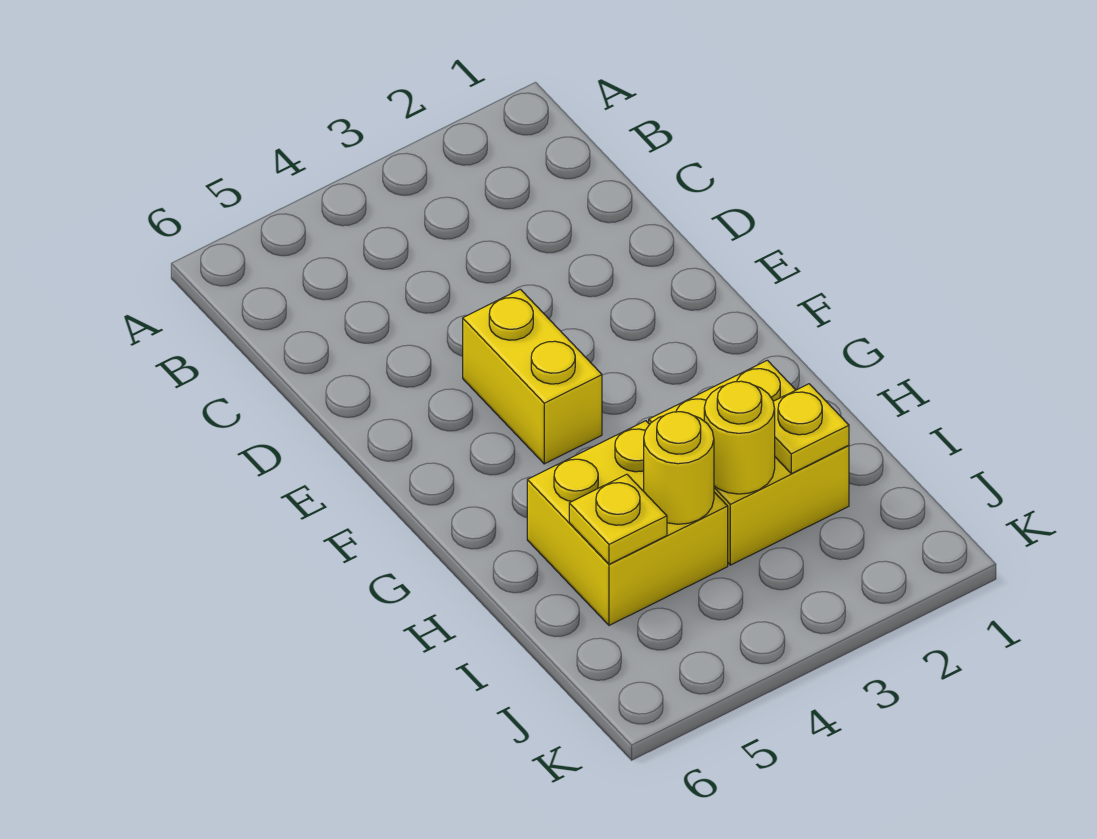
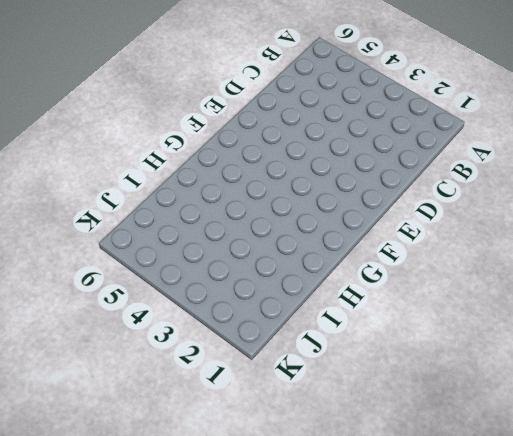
none -> yellow brick E4:F4 level 1
none -> yellow brick H2:I3 level 1

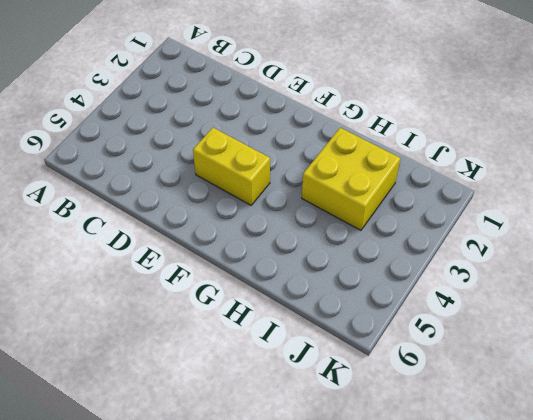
none -> yellow brick H4:I5 level 1
none -> yellow plate I2 level 2

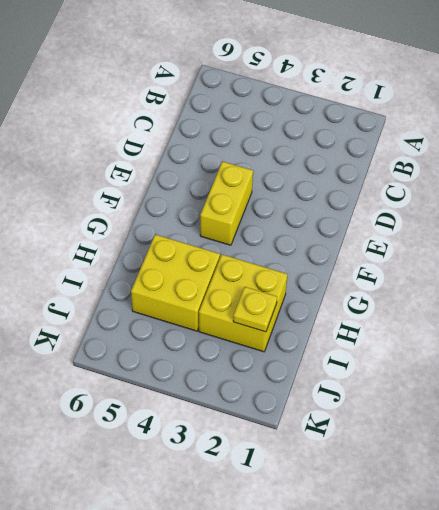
none -> yellow round brick I3 level 2
none -> yellow round brick I4 level 2

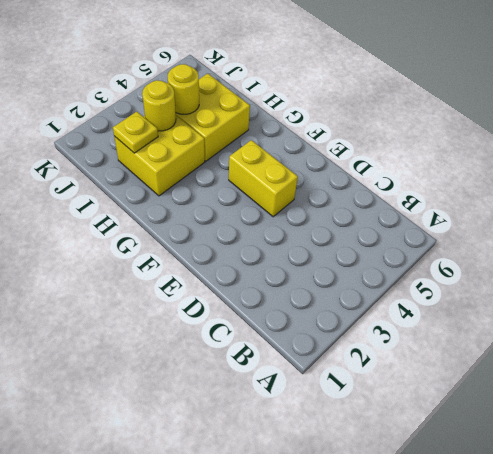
none -> yellow plate I5 level 2

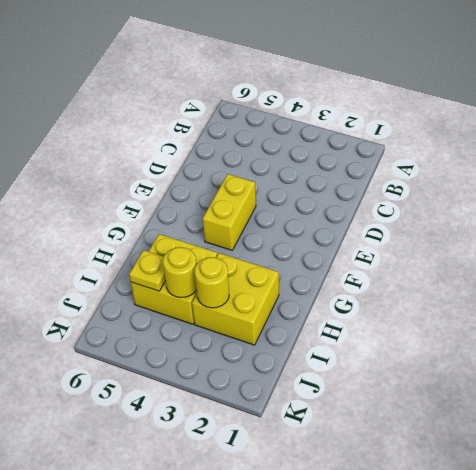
none -> yellow plate I2 level 2

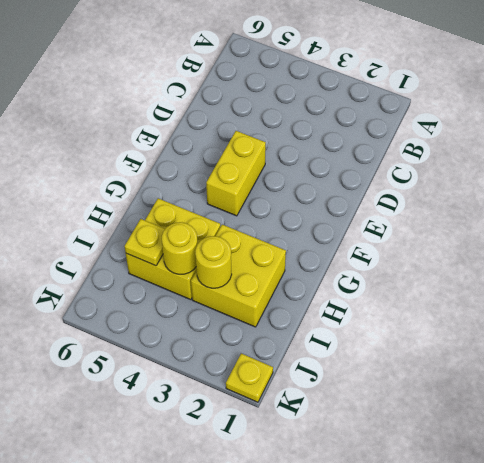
yellow plate K1 level 1 -> yellow plate I2 level 2

